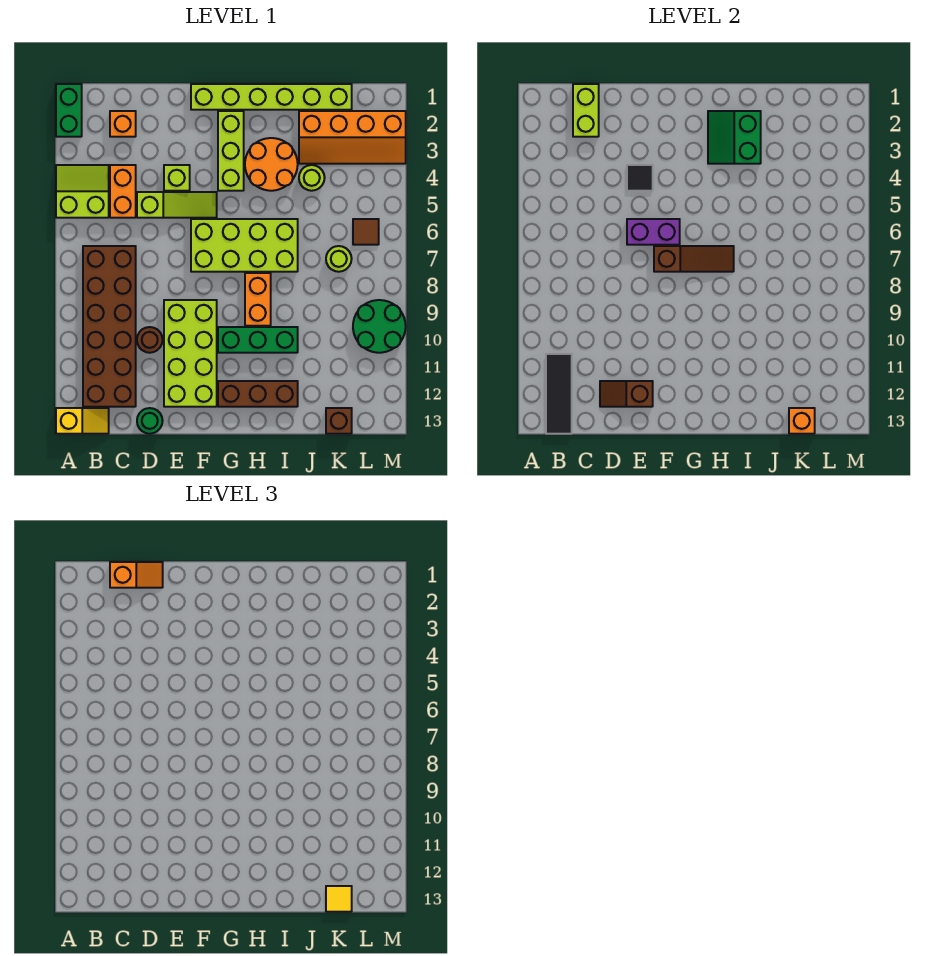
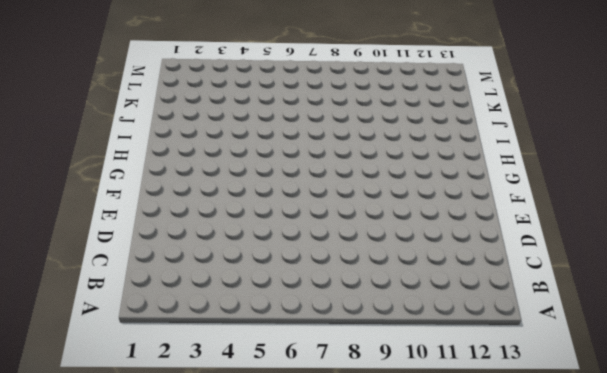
none -> green brick A1:A2 level 1
none -> lime slope A4:B5 level 1 top 5
none -> yellow slope A13:B13 level 1 top A
none -> brown brick B7:C12 level 1

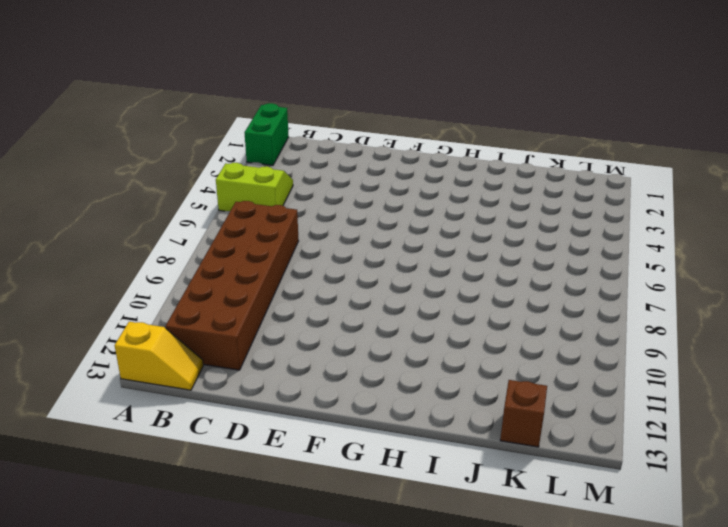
none -> orange brick C2 level 1
none -> orange brick C4:C5 level 1
none -> lime slope D5:F5 level 1 top D
none -> brown round brick D10 level 1

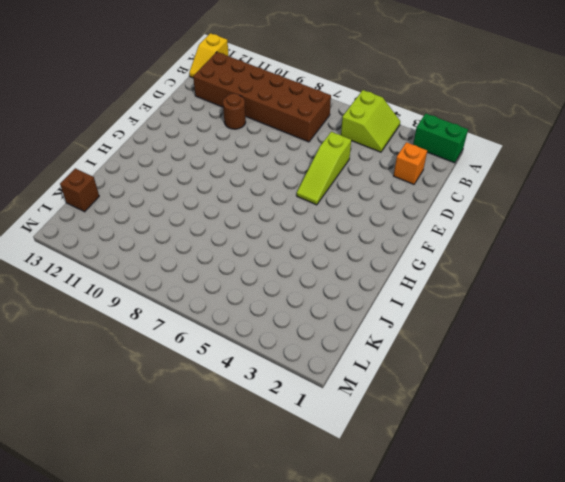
none -> orange brick C4:C5 level 1
none -> green round brick D13 level 1
none -> lime brick E4 level 1
none -> lime brick E9:F12 level 1

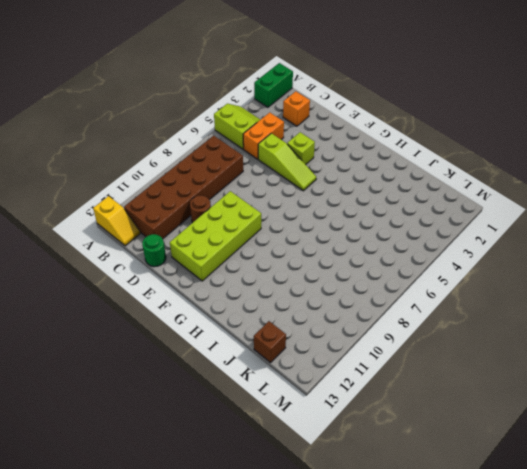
none -> lime brick F1:K1 level 1
none -> lime brick F6:I7 level 1
none -> lime brick G2:G4 level 1
none -> green brick G10:I10 level 1

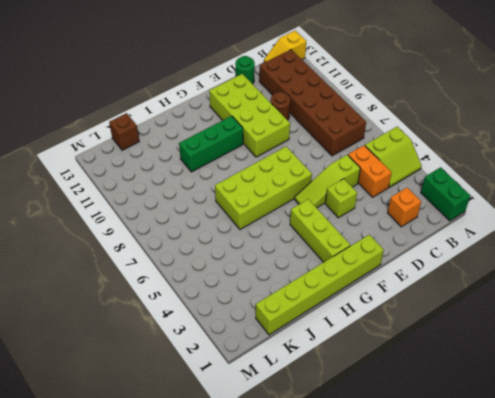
none -> brown brick G12:I12 level 1
none -> orange round brick H3:I4 level 1
none -> orange brick H8:H9 level 1
none -> orange slope J2:M3 level 1 top 2

